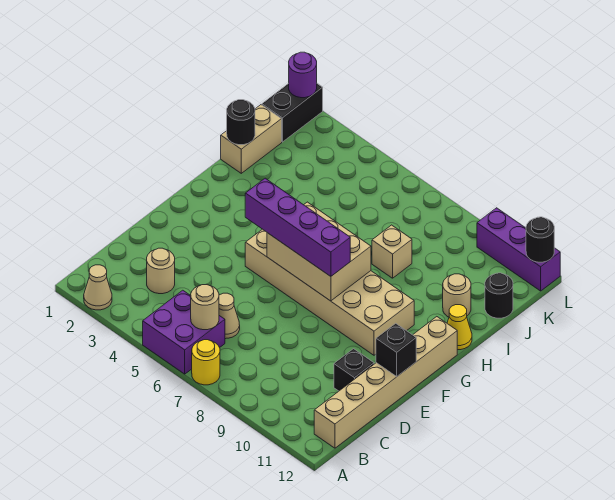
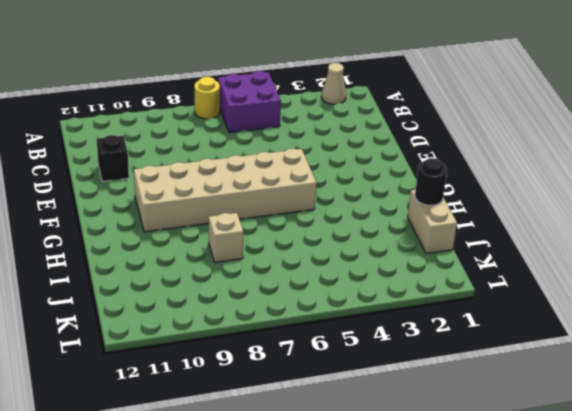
none -> tan brick B12:G12 level 1
none -> tan round brick C3 level 1
none -> tan cone C6 level 1

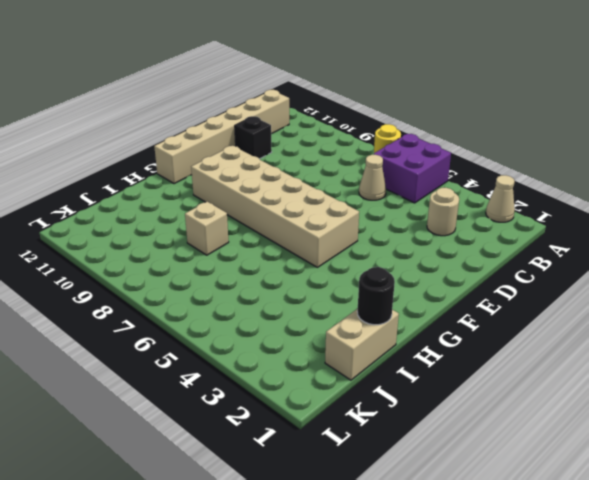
none -> yellow cone H12 level 1
none -> tan round brick I11 level 1
none -> black round brick J12 level 1

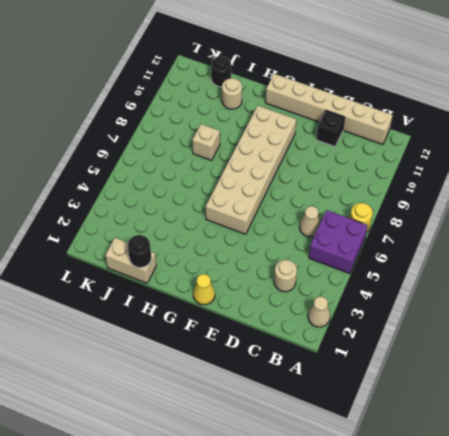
yellow cone F1 level 1 -> yellow cone H12 level 1
none -> black brick K1:L1 level 1
none -> purple brick L10:L12 level 1
none -> tan round brick B6 level 2

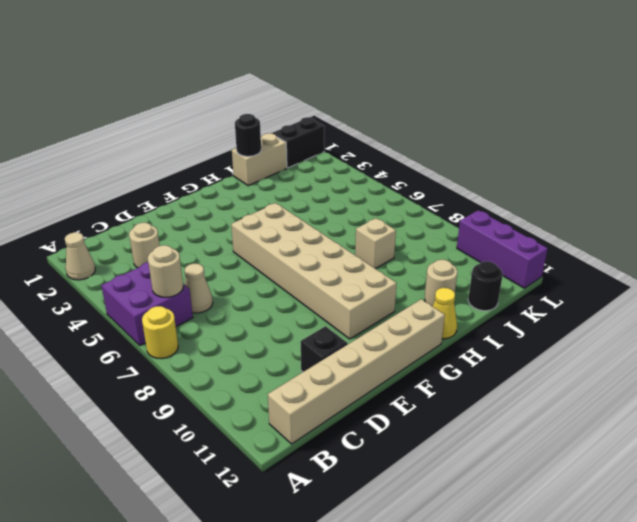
none -> black brick E12 level 2
none -> tan brick F6:G8 level 2
none -> purple round brick L1 level 2

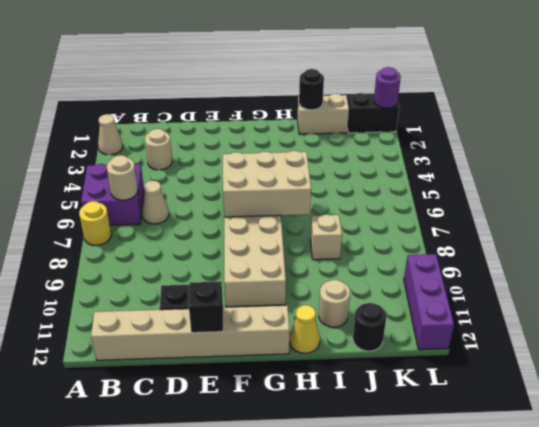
tan brick F6:H7 level 2 -> tan brick F6:G8 level 2
none -> black round brick L12 level 2
none -> purple brick F5:F8 level 3

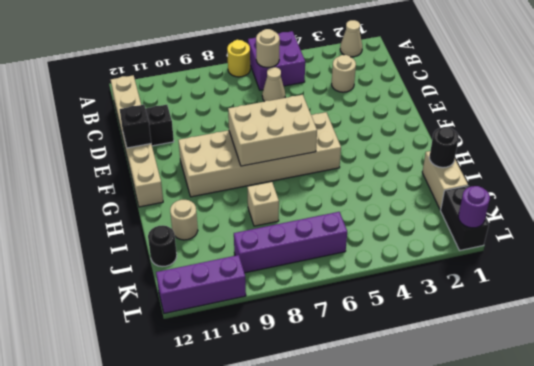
purple brick K6:K9 level 1 -> purple brick F5:F8 level 3
none -> yellow cone H12 level 1
none -> black round brick L12 level 2

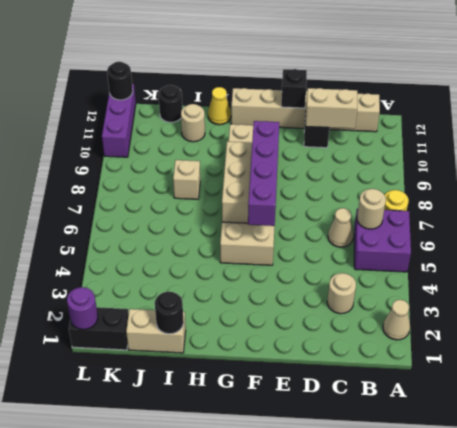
tan brick C11:D11 level 2 -> none

